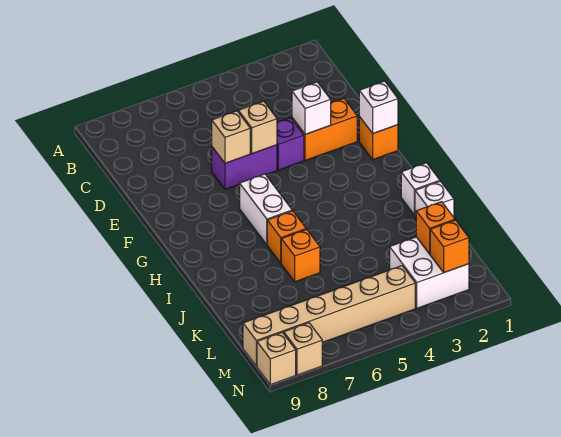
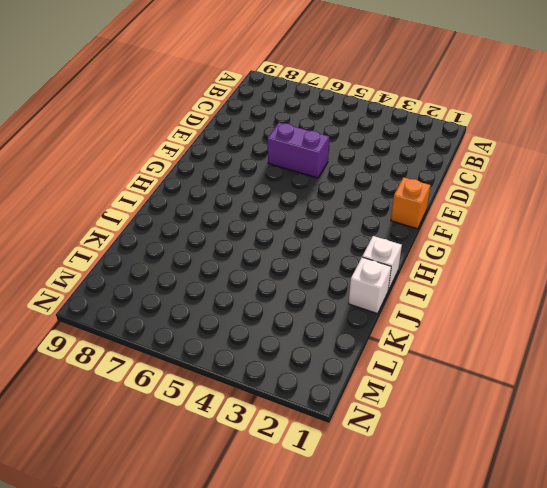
none -> orange brick E2:E3 level 1
none -> purple brick E4 level 1
none -> white brick G6:H6 level 1

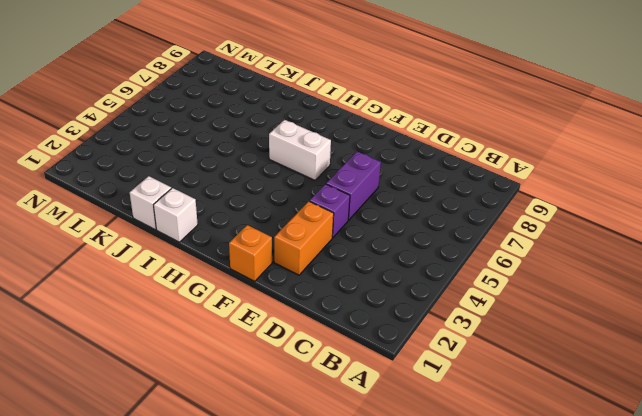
none -> orange brick I6 level 1
none -> orange brick J6 level 1
none -> white brick L2:M3 level 1

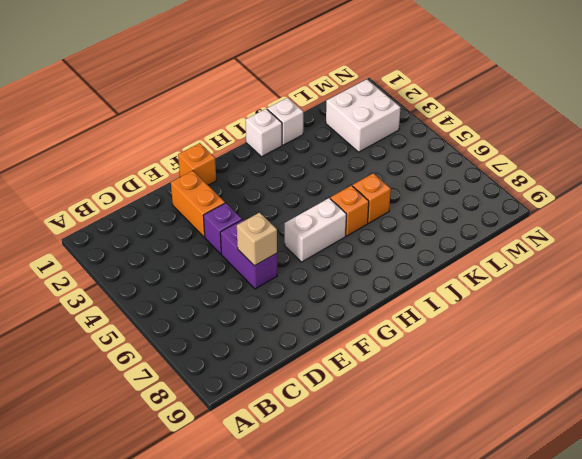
none -> tan brick M4:M9 level 1
none -> tan brick N8 level 1
none -> tan brick N9 level 1

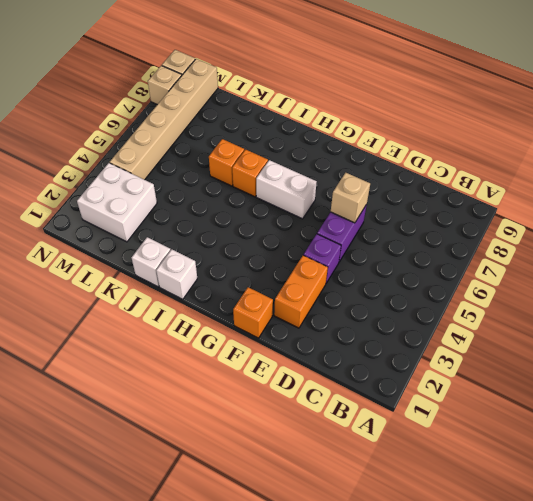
none -> white brick E3 level 2
none -> tan brick E5 level 2
none -> white brick F1 level 2

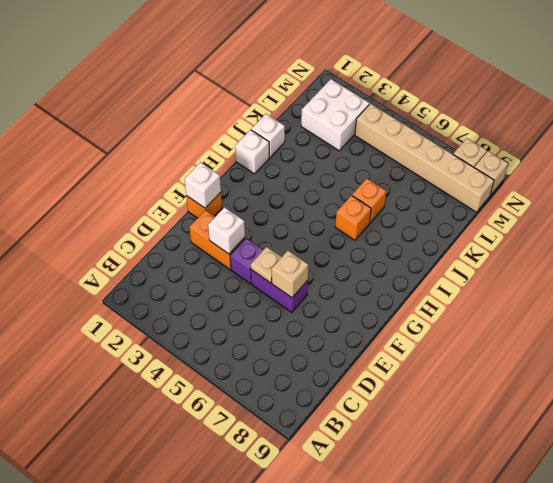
tan plate E5 level 2 -> tan brick E5 level 2
none -> white brick G6:H6 level 1
none -> orange brick L2 level 2
none -> orange brick M2 level 2

